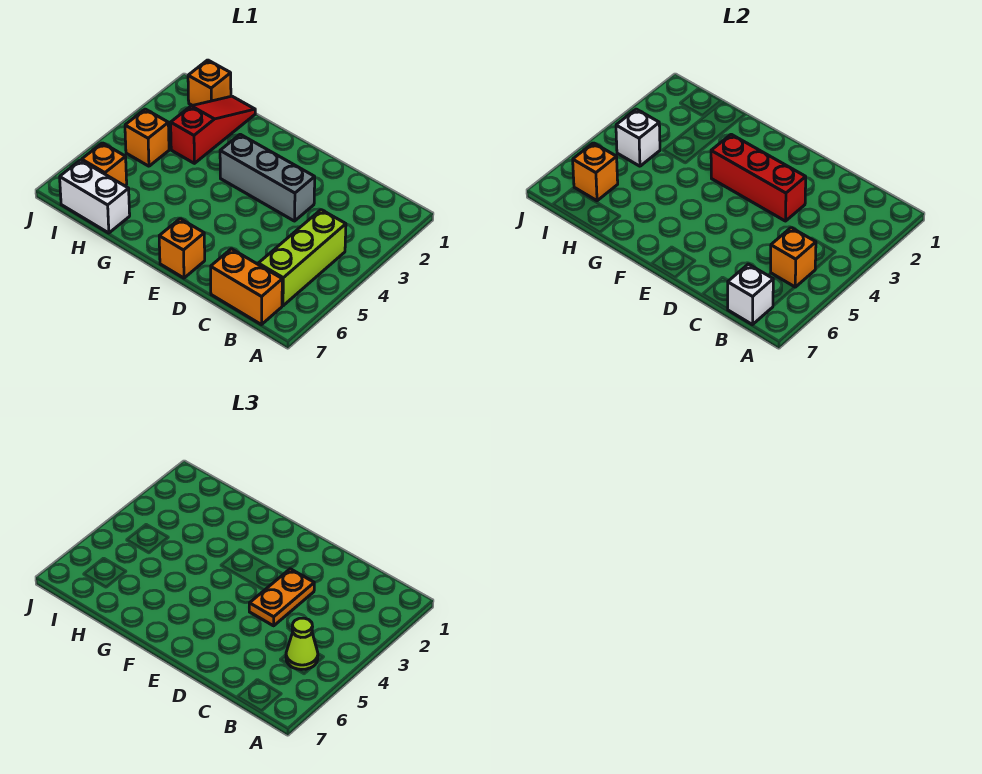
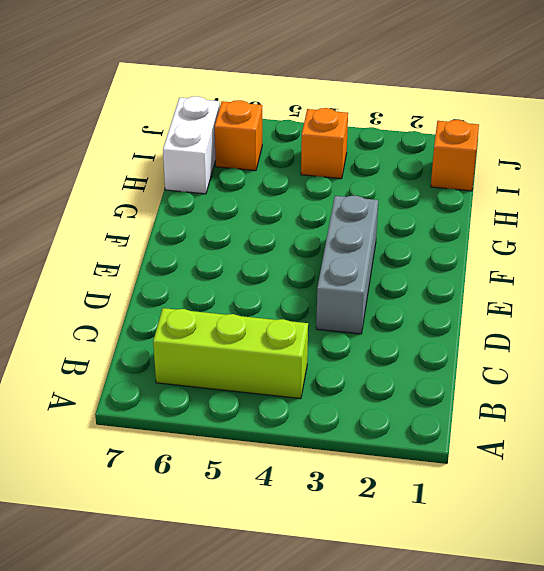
none -> orange brick B7:C7 level 1
none -> orange brick E7 level 1
none -> red slope H1:H3 level 1 top 3

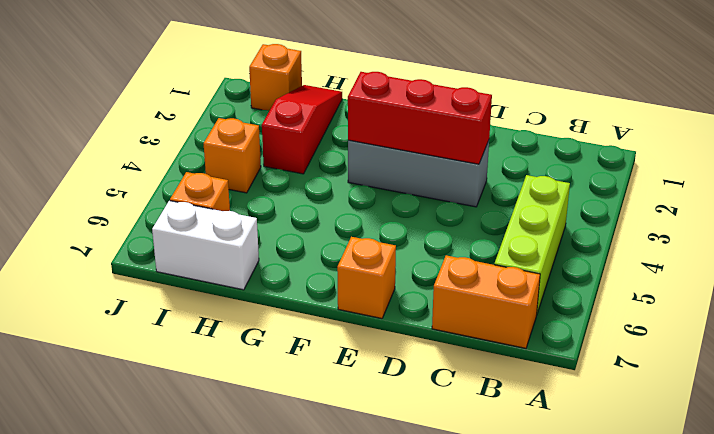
none -> orange brick B5 level 2
none -> white brick B7 level 2
none -> white brick I4 level 2

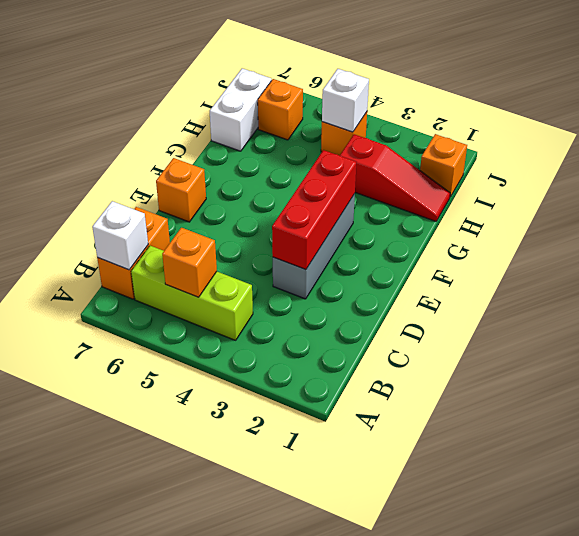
none -> orange brick I6 level 2
none -> lime cone B5 level 3
none -> orange plate D3:D4 level 3

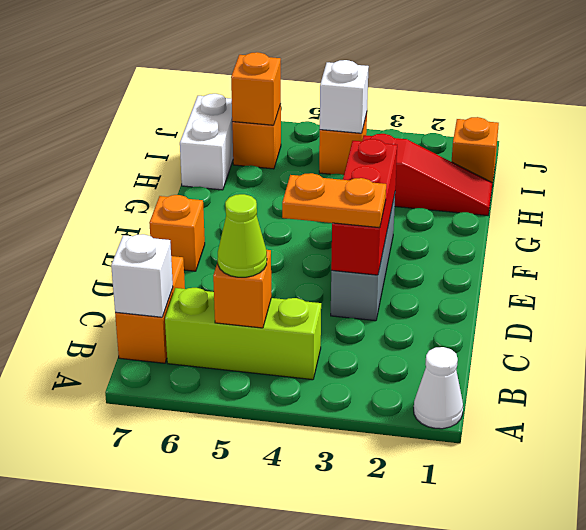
white cone A1 level 1 -> none

